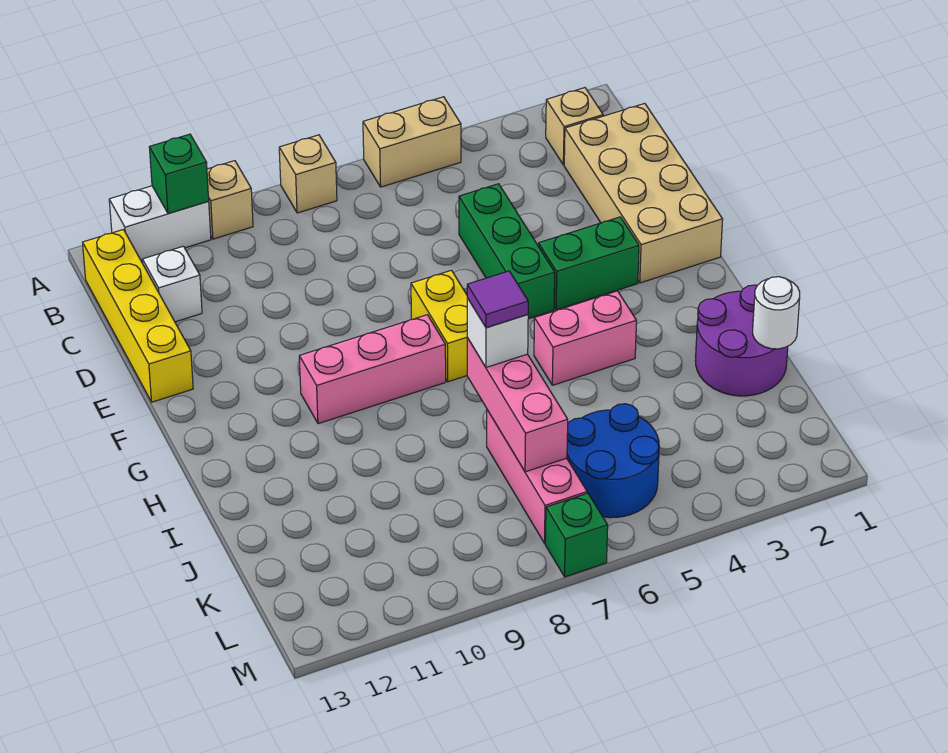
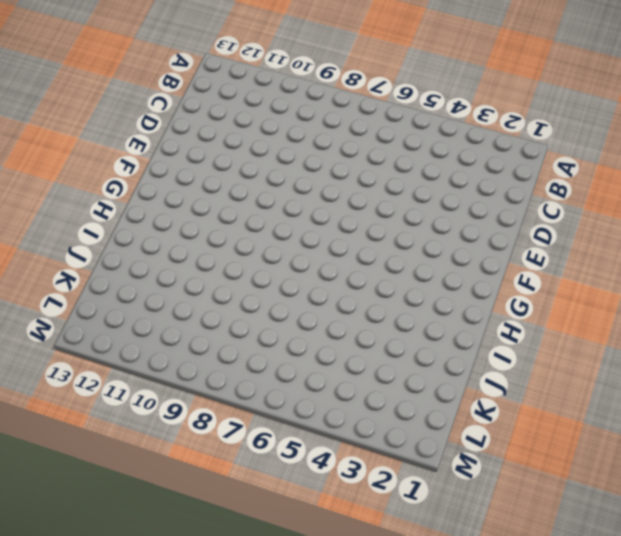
none -> tan brick A5:A6 level 1
none -> tan brick A8 level 1
none -> tan brick A10 level 1

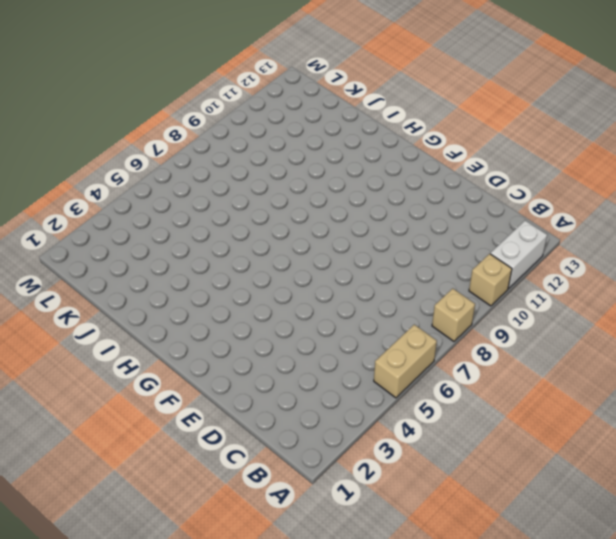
none -> tan brick B2 level 1
none -> yellow brick B13:E13 level 1
none -> tan brick C1:F2 level 1

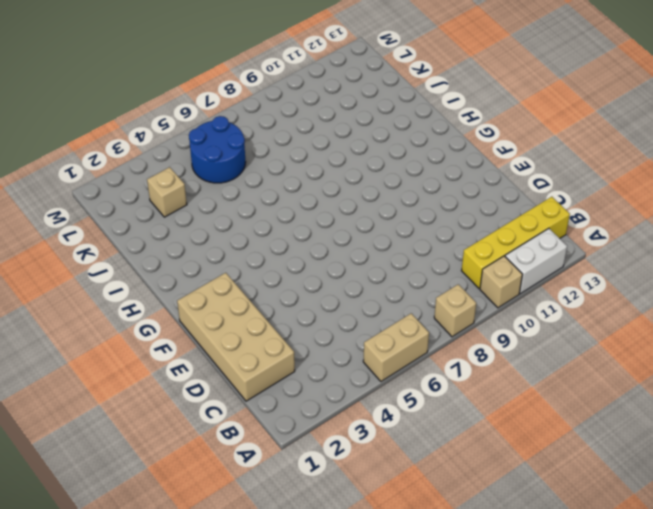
yellow brick B10:B13 level 1 -> yellow brick B13:E13 level 1
tan brick K3 level 1 -> tan brick B2 level 1
none -> white brick C12 level 1
none -> green brick D5:F5 level 1
none -> green brick F3:F4 level 1

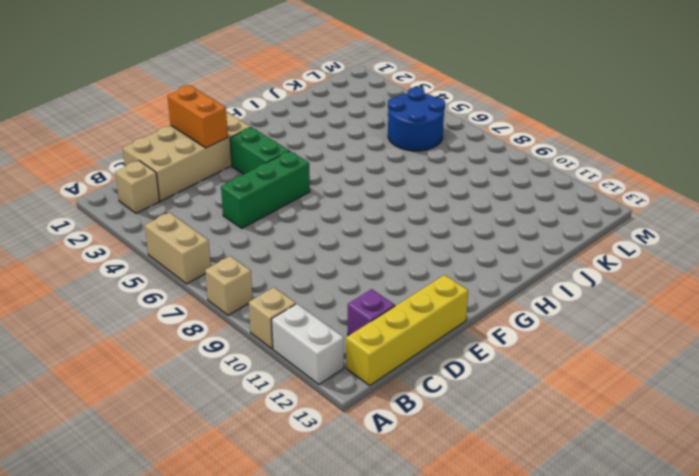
purple brick C12 level 1 -> white brick C12 level 1
orange brick E1:E2 level 2 -> none
none -> yellow brick F7:G7 level 1
none -> pink brick G8:G10 level 1
none -> pink brick H4:H5 level 1

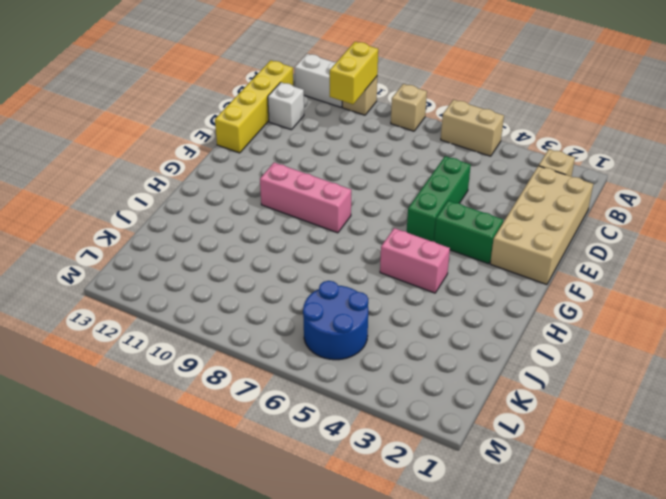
yellow brick A10:B10 level 2 -> yellow brick F7:G7 level 1
none -> purple round brick I1:J2 level 1
none -> pink brick J7:L7 level 1
none -> green brick M7 level 1

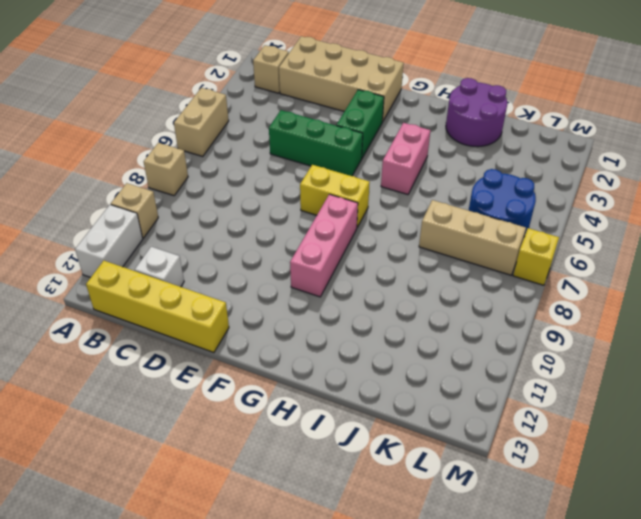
tan brick J7:L7 level 1 -> pink brick J7:L7 level 1
yellow brick M7 level 1 -> green brick M7 level 1
none -> green brick A11 level 2
none -> pink brick I7:K7 level 2
none -> white round brick J1 level 2

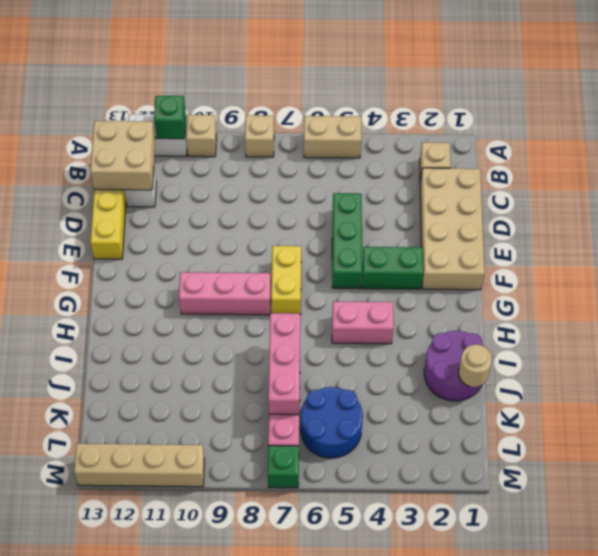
tan brick B12:C13 level 2 -> none
tan round brick J1 level 2 -> white round brick J1 level 2
tan brick M10:M13 level 1 -> none
none -> white brick I7 level 3
none -> purple tile I7 level 4

